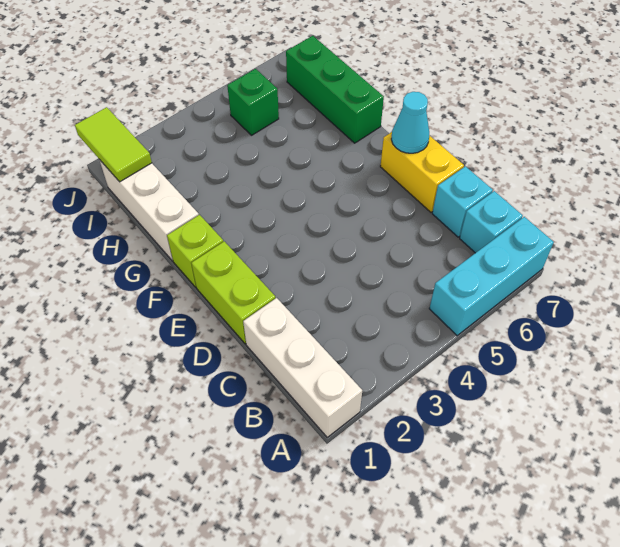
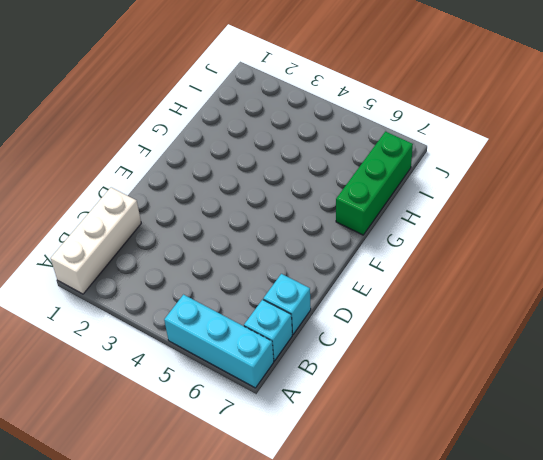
none -> lime brick D1:E1 level 1
none -> yellow brick D7:E7 level 1
none -> lime brick F1 level 1

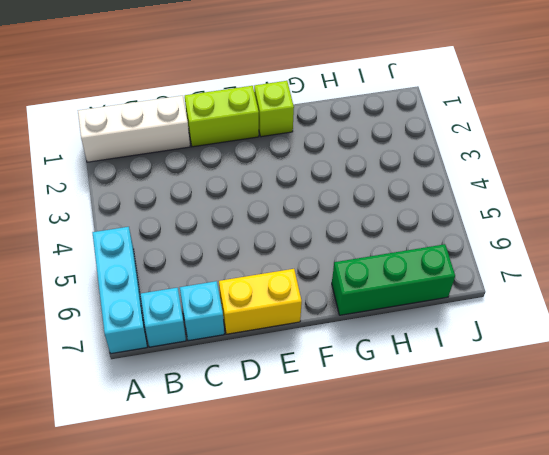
none -> white brick G1:I1 level 1
none -> green brick I5 level 1
none -> cyan cone E7 level 2

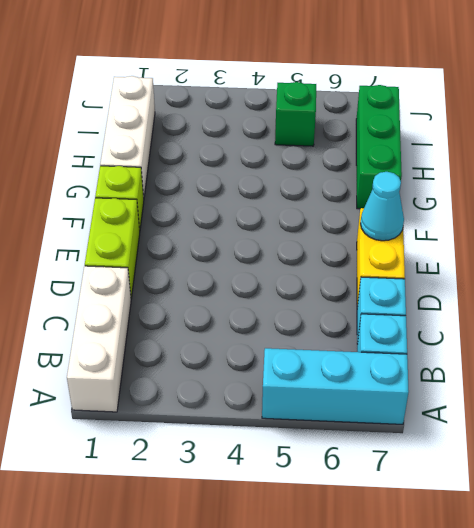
none -> lime tile I1:J1 level 2

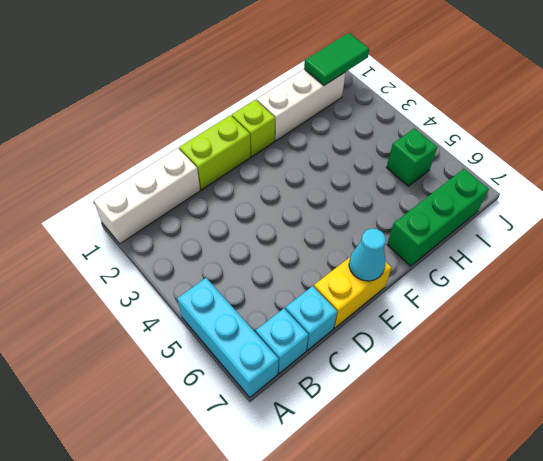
green tile I1:J1 level 2 -> lime tile I1:J1 level 2

